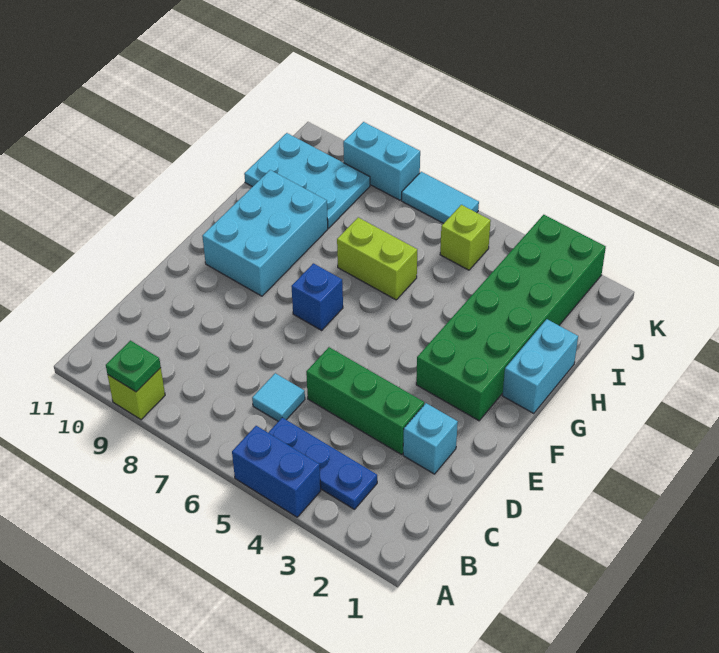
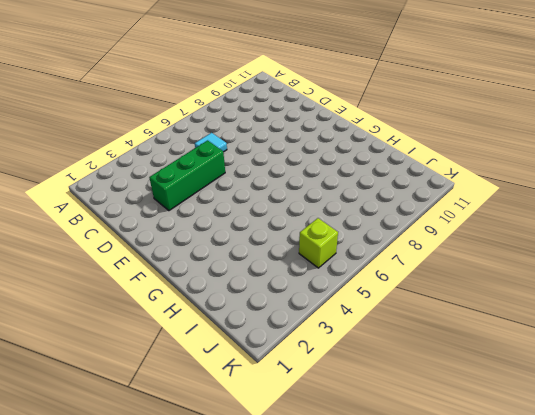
none -> blue brick A4:A5 level 1
none -> lime brick A9 level 1
none -> blue plate B3:B5 level 1

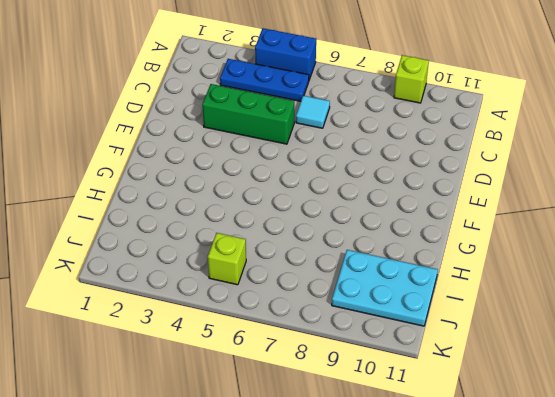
none -> cyan brick D2 level 1
none -> green brick F2:K3 level 1
none -> blue brick F7 level 1

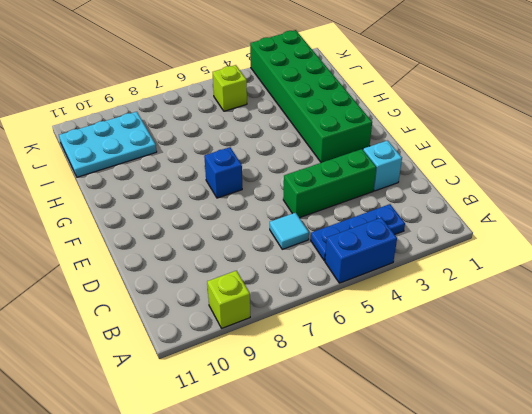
none -> cyan brick F9:H10 level 1
none -> cyan brick G1:H1 level 1
none -> lime brick H6:H7 level 1

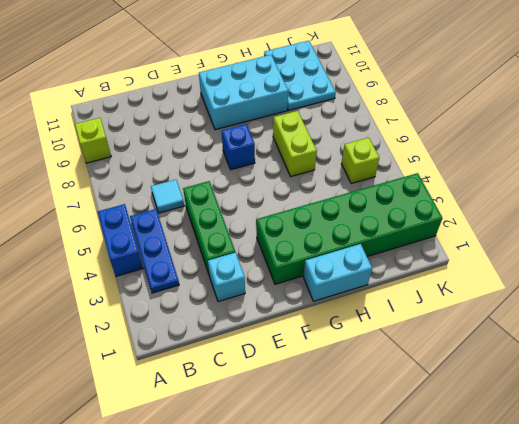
none -> cyan tile K6:K7 level 1
none -> cyan brick K8:K9 level 1
none -> green plate A9 level 2

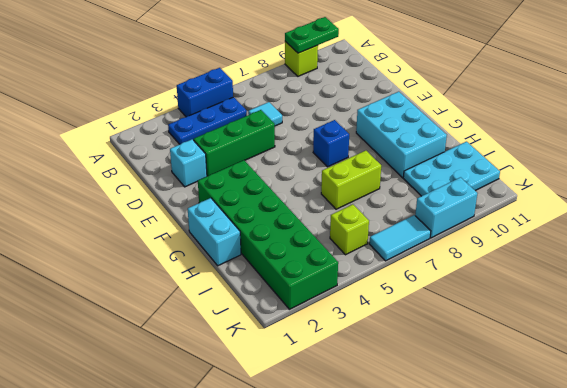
green plate A9:A10 level 2 -> green plate A9 level 2

